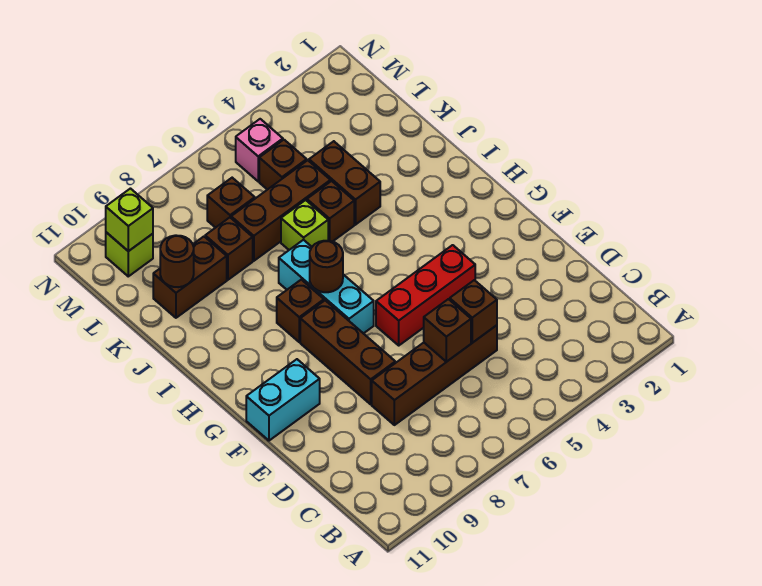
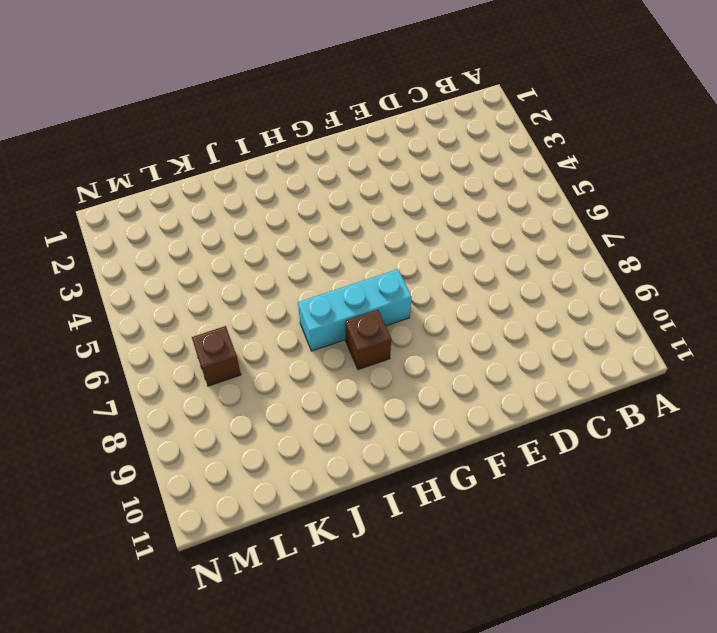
none -> brown brick D5:D8 level 1
none -> brown brick E8:G8 level 1
none -> red brick F4:F6 level 1

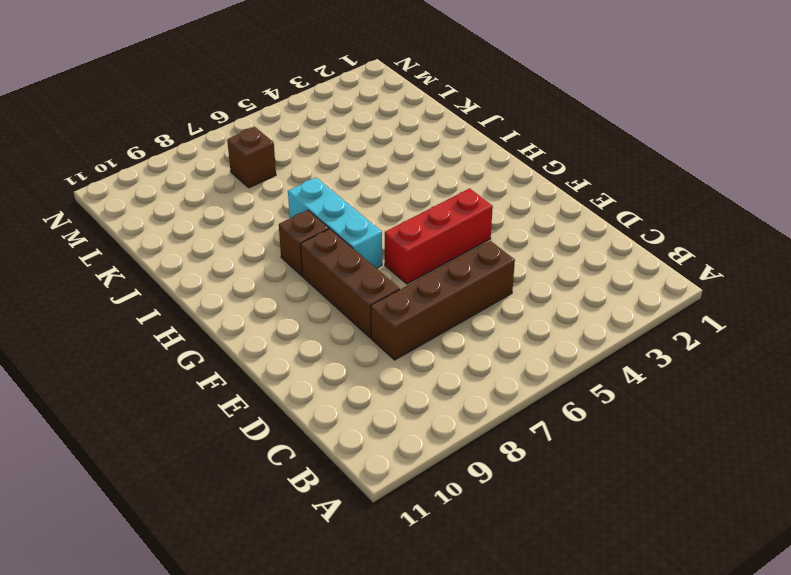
none -> cyan brick F10:F11 level 1
none -> brown brick J4:K4 level 1
none -> brown brick J5 level 1

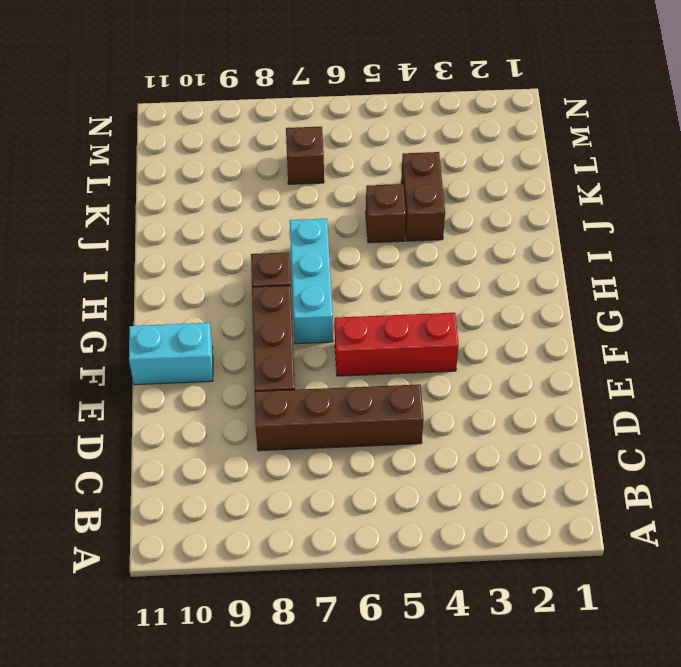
none -> lime brick J6 level 1
none -> brown brick K5:K7 level 1
none -> brown brick K8 level 1

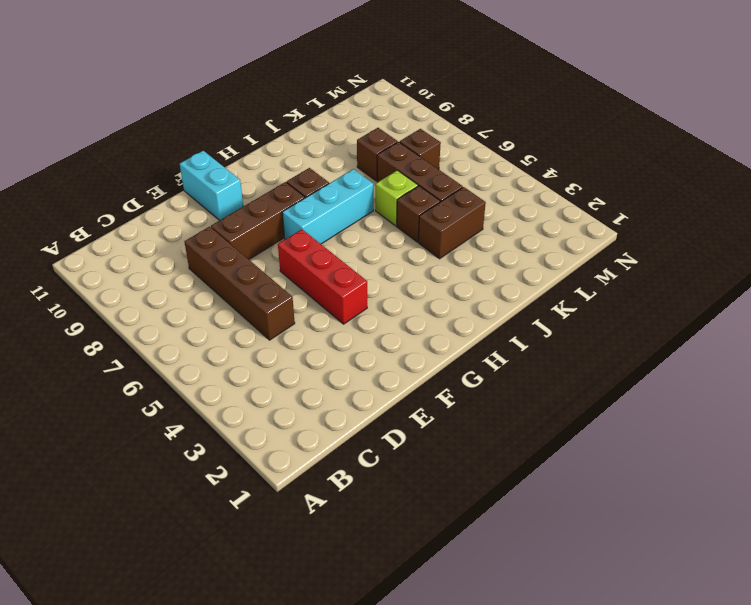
none -> brown brick K9:K10 level 1
none -> brown brick L5 level 1
none -> pink brick M5 level 1

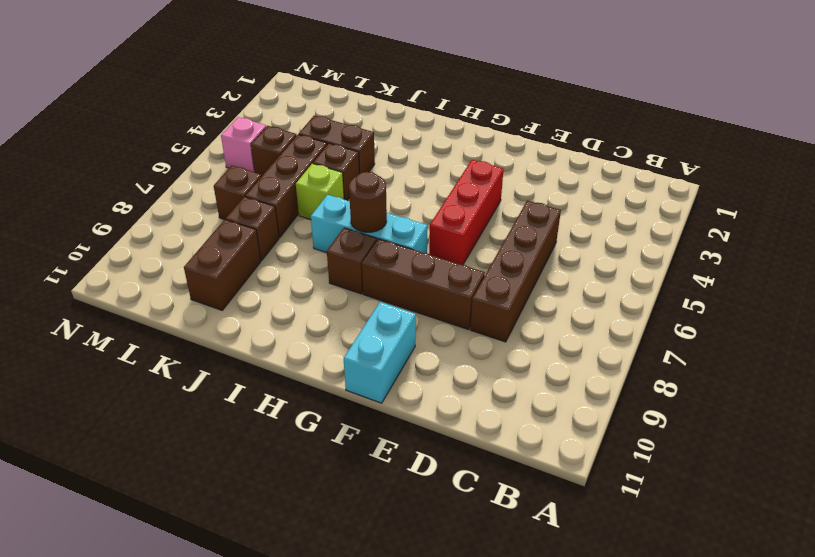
none -> lime brick M10 level 1
none -> brown brick D5 level 2
none -> brown brick D6 level 2

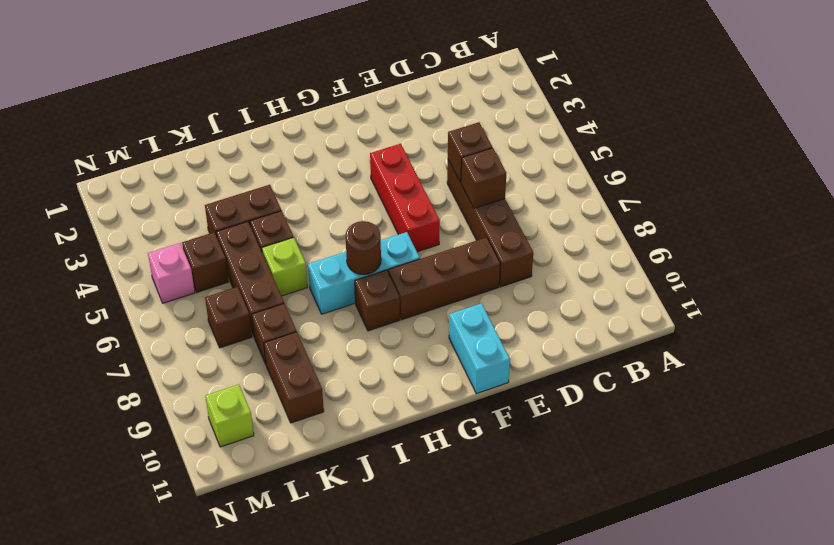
none -> brown round brick K10 level 2
none -> lime brick M10 level 2

